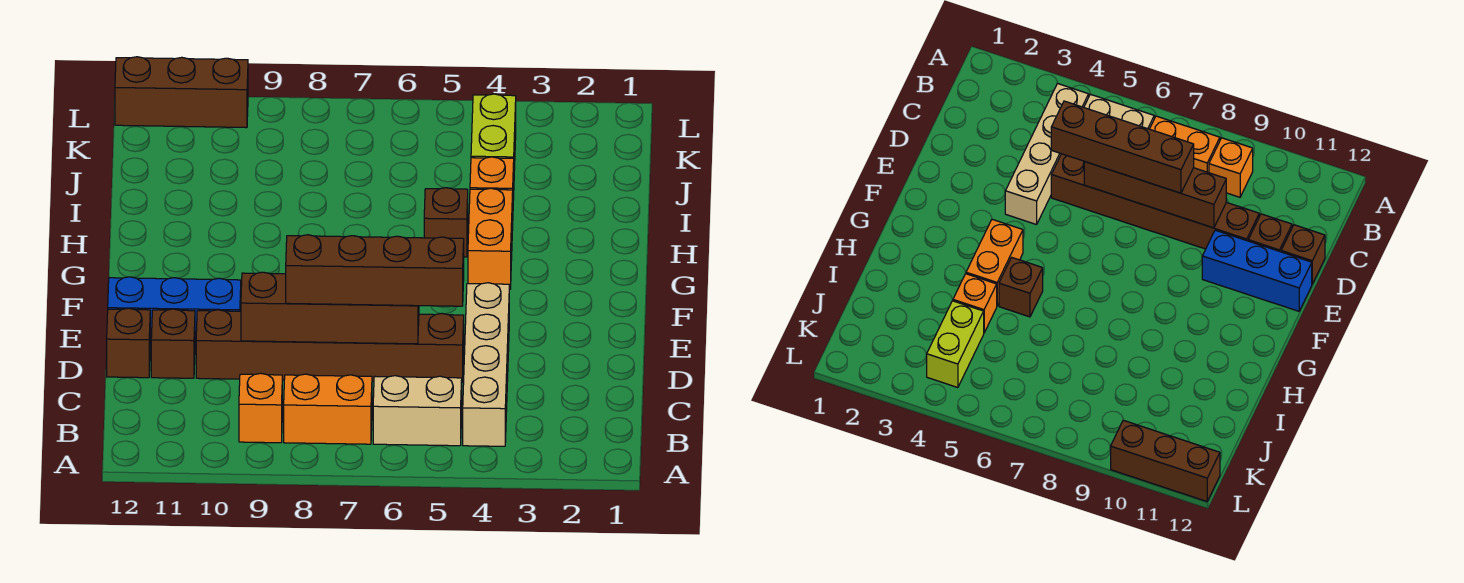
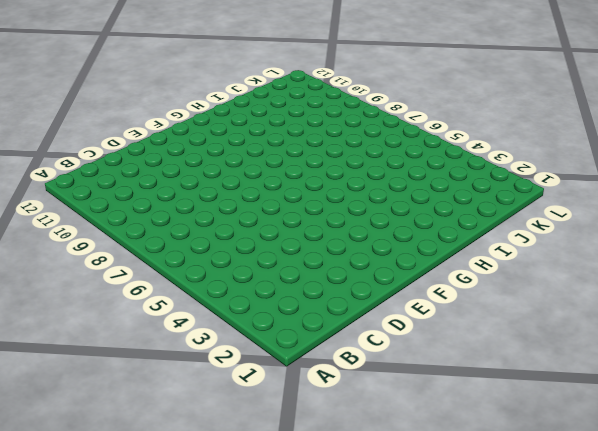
none -> tan brick B4:E4 level 1
none -> tan brick B5:B6 level 1
none -> orange brick B7:B8 level 1

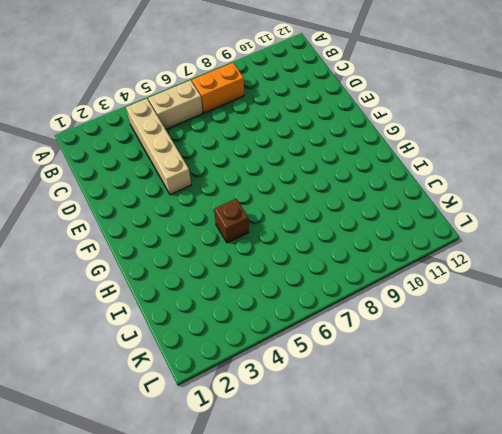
none -> orange brick B9 level 1
none -> brown brick D5:D10 level 1
none -> brown brick D11 level 1

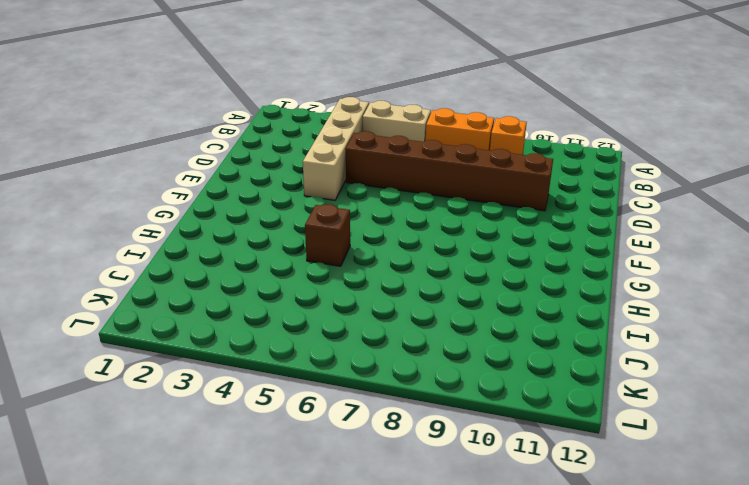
none -> brown brick D11 level 1
none -> brown brick D12 level 1
none -> blue brick E10:E12 level 1

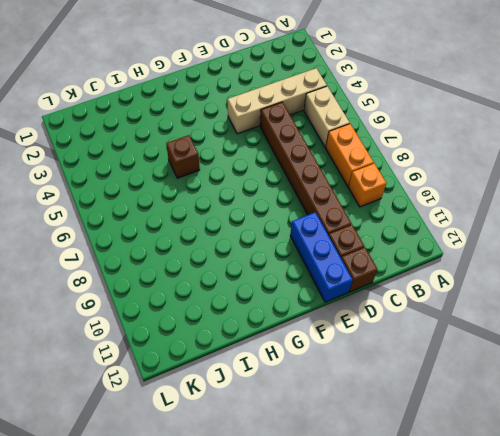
none -> orange brick G4:H4 level 1
none -> orange brick I4 level 1
none -> lime brick J4:K4 level 1

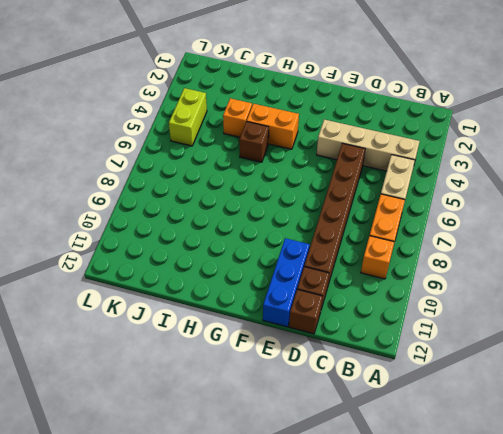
lime brick K4:K5 level 1 -> lime brick J4:K4 level 1
none -> brown brick L10:L12 level 1
none -> brown brick D6:D9 level 2
none -> brown brick D5:D8 level 3

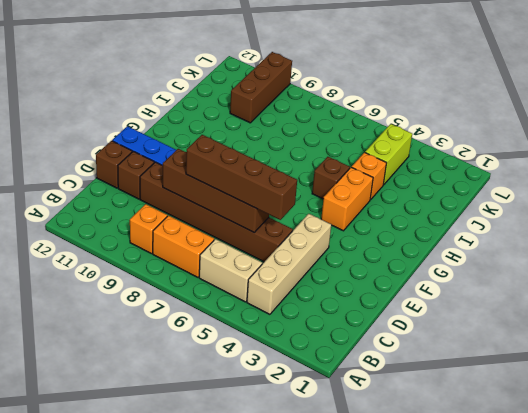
brown brick J10:L10 level 1 -> brown brick L10:L12 level 1

